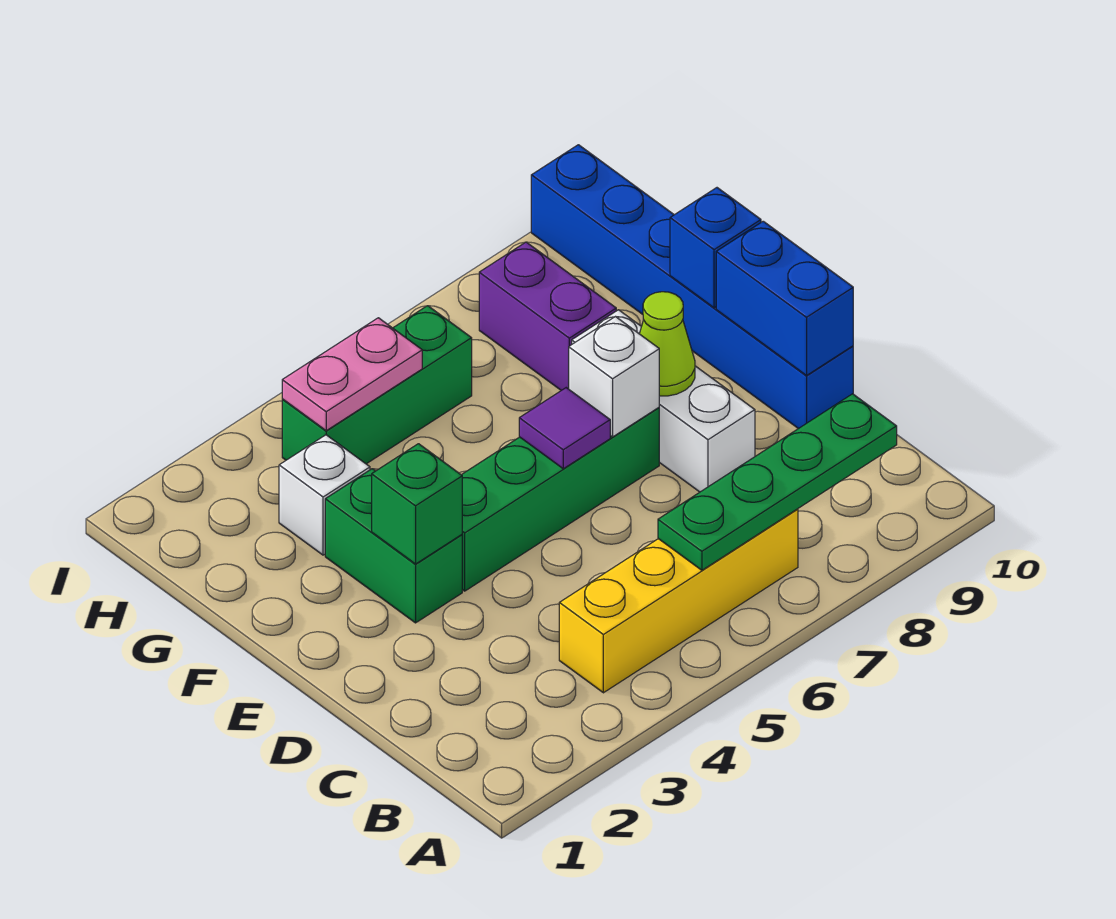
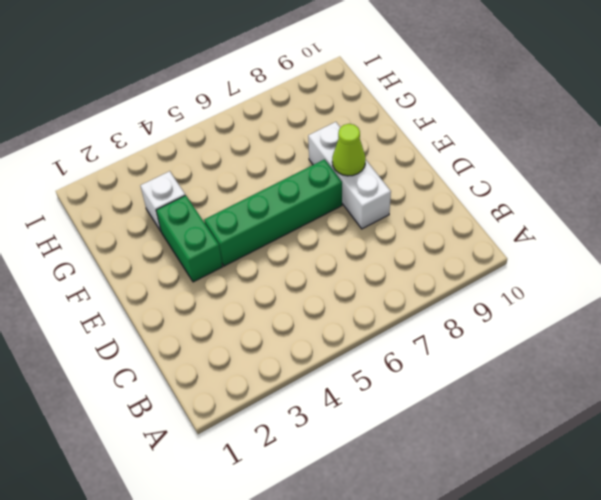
none -> yellow brick B4:B7 level 1
none -> blue brick D10:I10 level 1
none -> purple brick G8:H8 level 1

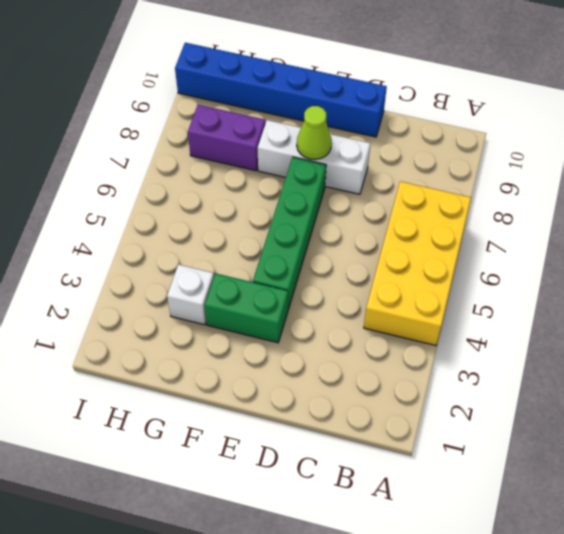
yellow brick A4:B7 level 1 -> yellow brick B4:B7 level 1
none -> green brick H4:H6 level 1
none -> green plate B6:B9 level 2
none -> blue brick D10:E10 level 2

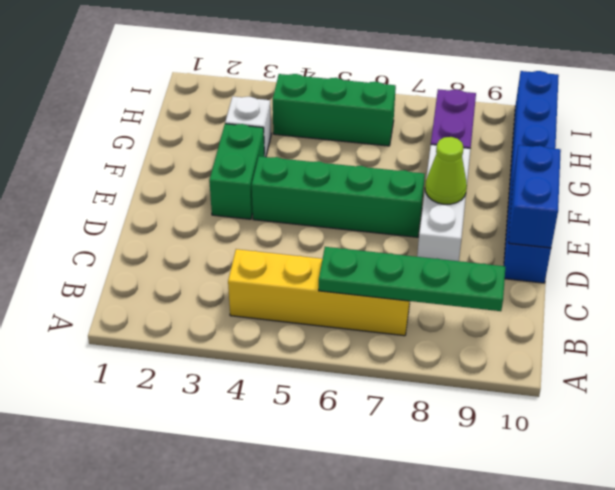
none -> green brick E3 level 2
none -> purple tile E6 level 2
none -> white brick E7 level 2

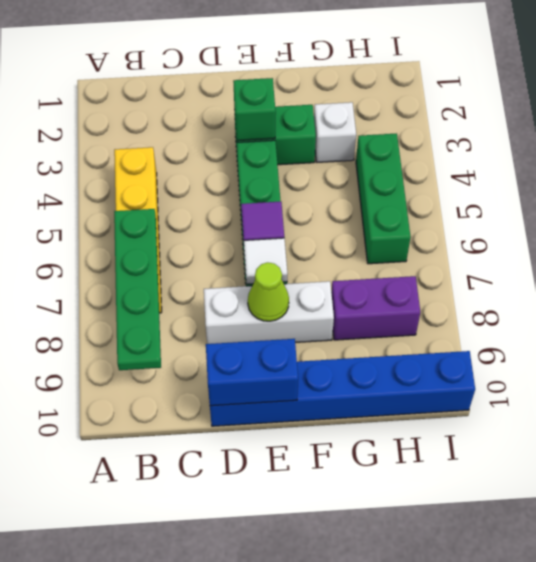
white tile E7 level 2 -> white brick E7 level 2
none -> blue brick F10 level 2
none -> pink plate H4:H5 level 2

